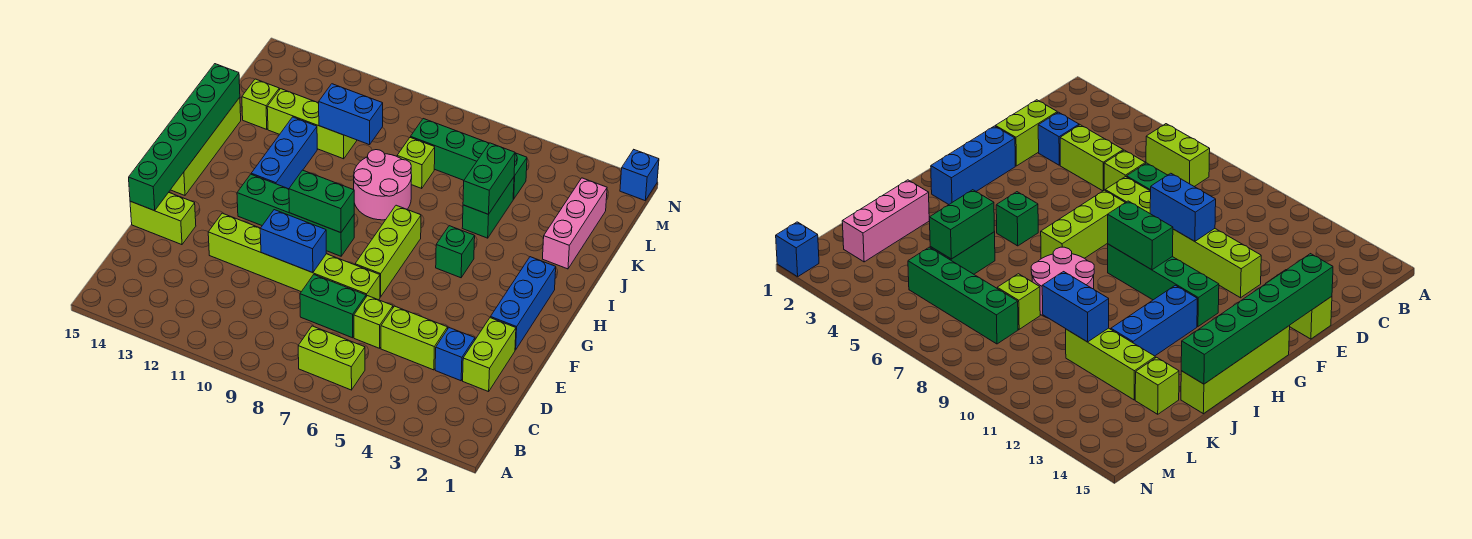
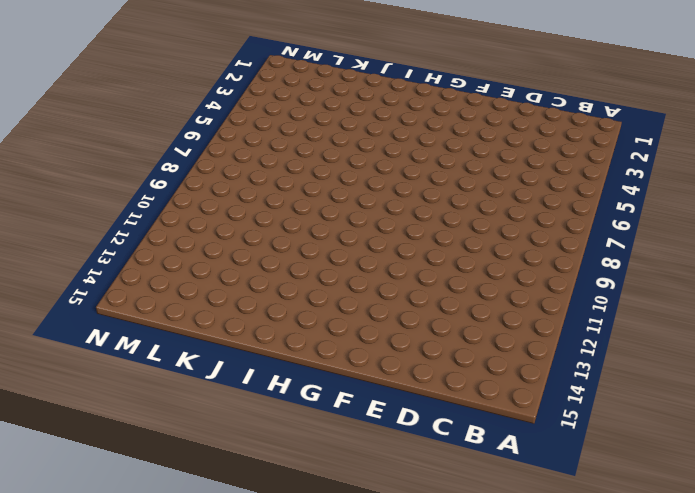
none -> lime brick B6:B7 level 1
none -> lime brick D2:E2 level 1
none -> blue brick D3 level 1

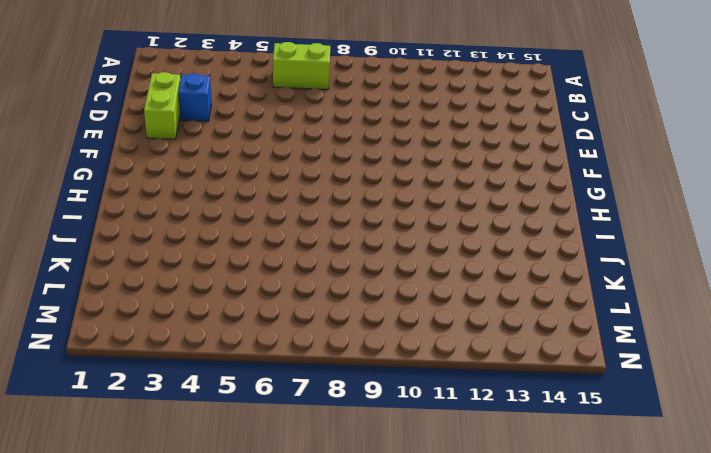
none -> lime brick D4:D5 level 1
none -> lime brick D6 level 1
none -> green brick D7:D8 level 1

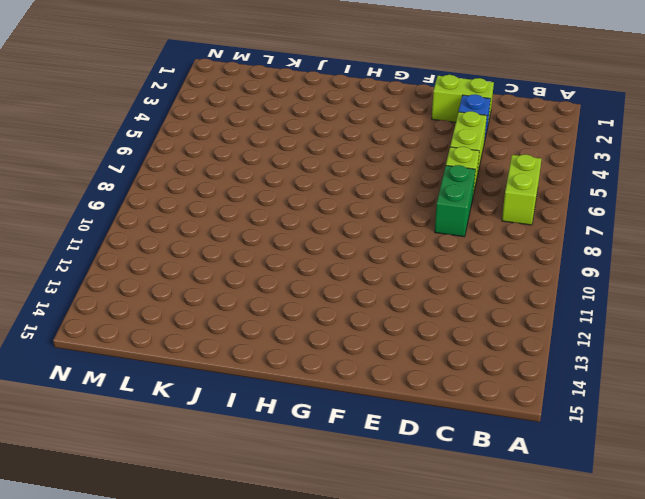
none -> lime brick E7:E12 level 1
none -> lime brick E14:E15 level 1
none -> blue brick F2:H2 level 1

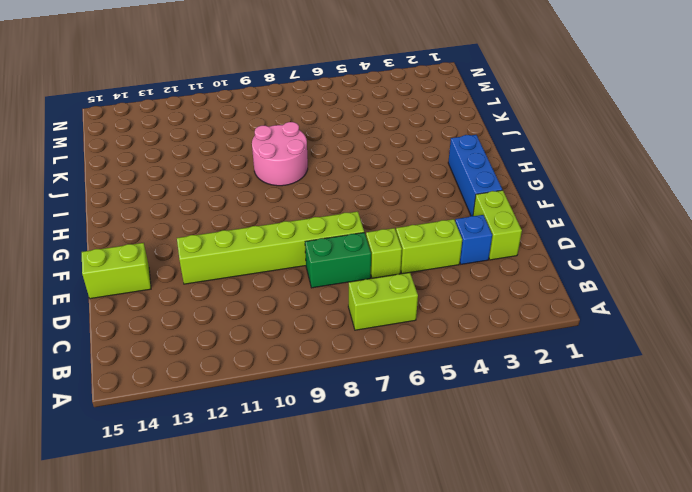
none -> lime brick F7:H7 level 1
none -> green brick G9:G12 level 1
none -> lime brick G15:J15 level 1

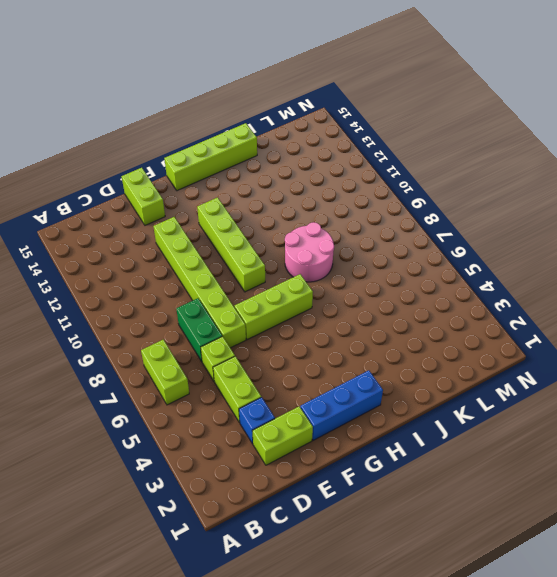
lime brick G9:G12 level 1 -> green brick G9:G12 level 1
none -> green brick H5 level 1
none -> blue brick H12:J12 level 1
none -> pink brick J2:L2 level 1

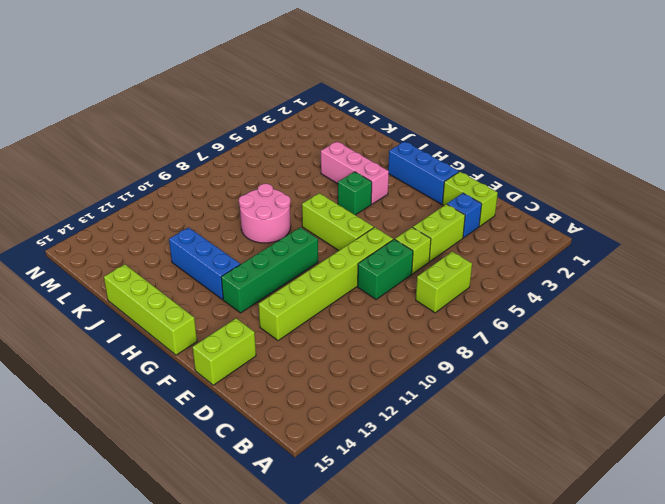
pink brick H4:J4 level 1 -> pink brick J2:L2 level 1
none -> green brick J5:K5 level 1
none -> lime brick K8 level 1
none -> lime brick K11:K13 level 1

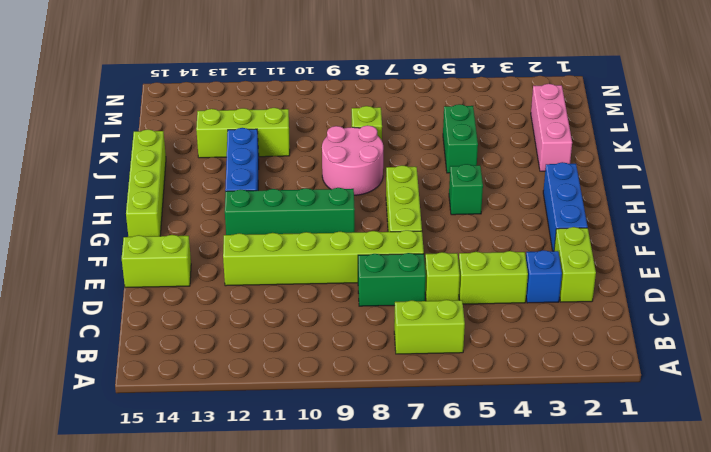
none -> lime brick K14 level 1
none -> green brick L5:L8 level 1
none -> blue brick N1 level 1

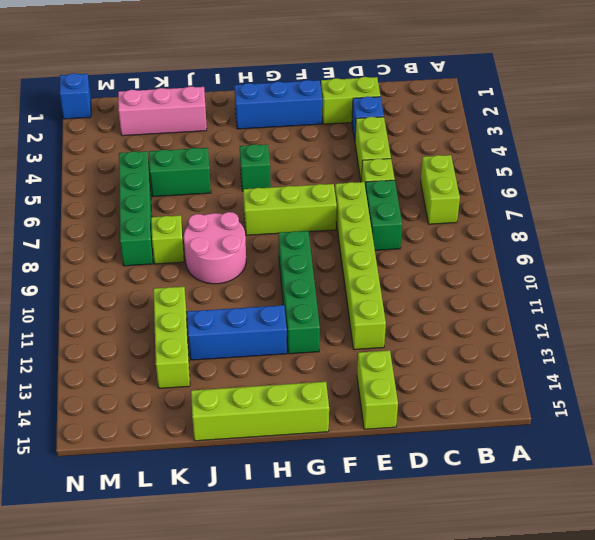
none -> lime brick K14 level 1
none -> blue brick E9:E10 level 2
none -> green brick E15:J15 level 2

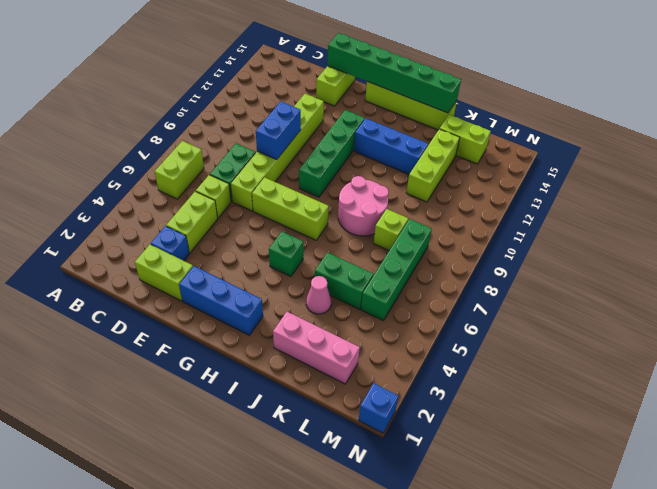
pink cone J4 level 1 -> none
lime brick K14:L14 level 1 -> lime brick K14 level 1
none -> green brick G9:G10 level 2
none -> green brick J5:K5 level 2
none -> blue brick K10:K11 level 2

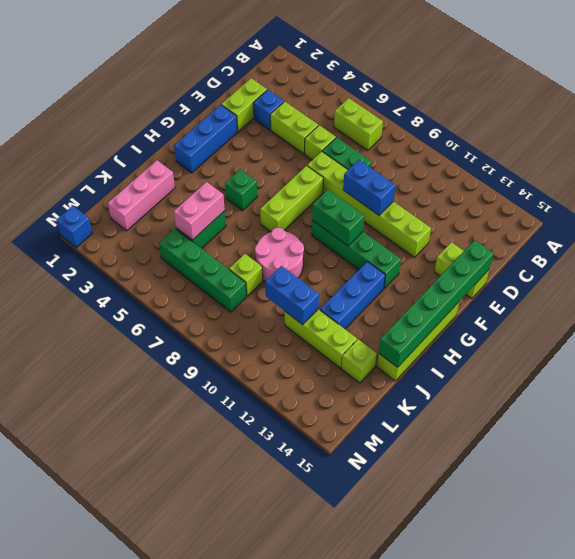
pink brick J5:K5 level 2 -> green brick J5:K5 level 2

